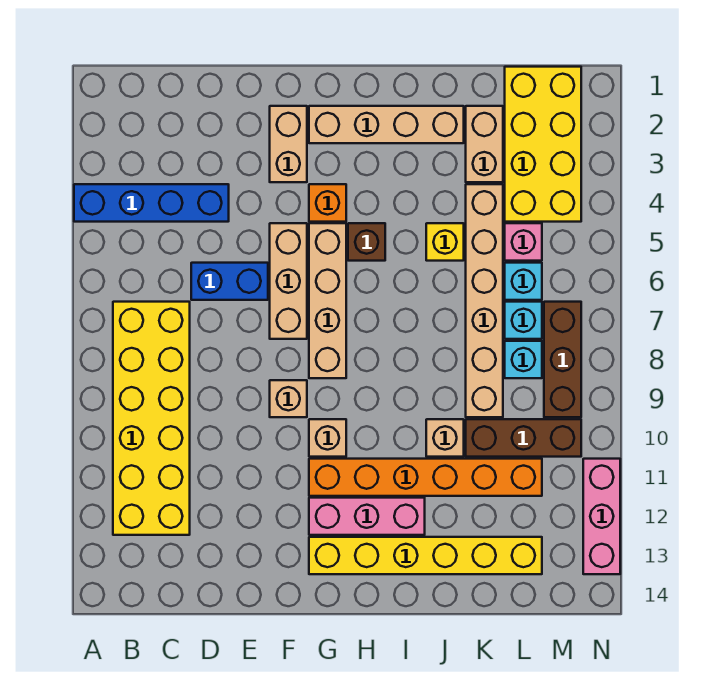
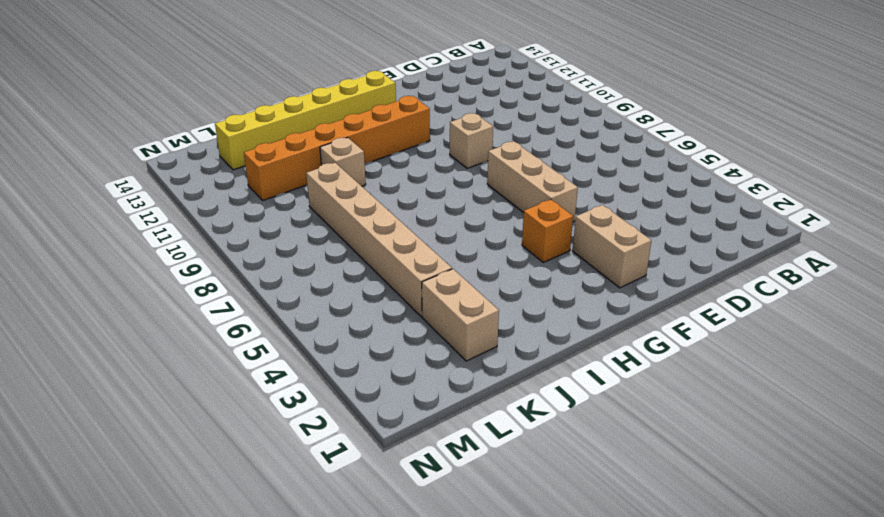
none -> blue brick A4:D4 level 1
none -> yellow brick B7:C12 level 1
none -> blue brick D6:E6 level 1

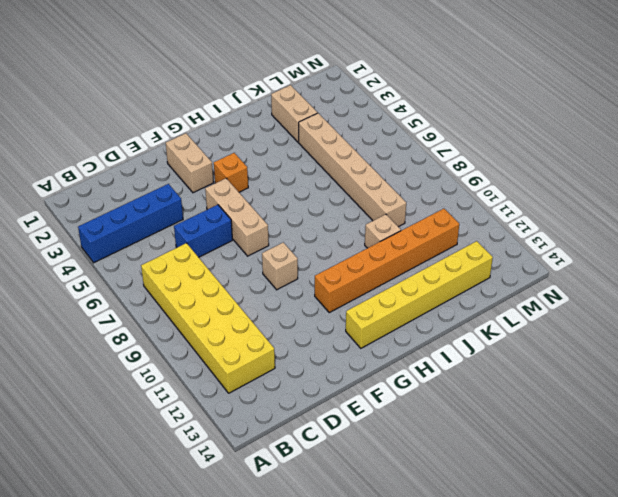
none -> tan brick G2:J2 level 1
none -> tan brick G5:G8 level 1
none -> tan brick G10 level 1

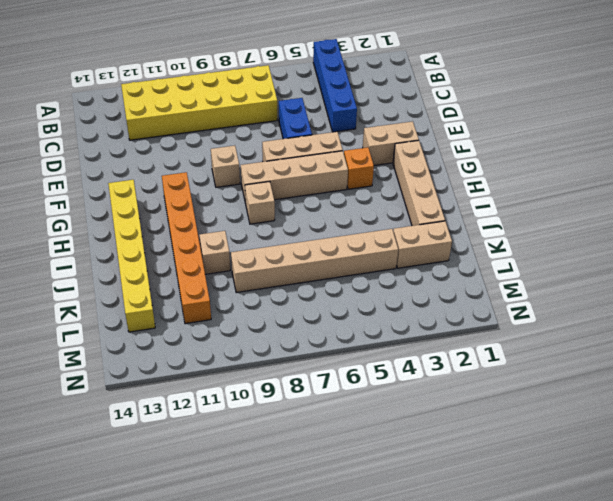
tan brick H8 level 1 -> tan brick G10 level 1
none -> pink brick G12:I12 level 1
none -> brown brick H5 level 1
none -> yellow brick J5 level 1

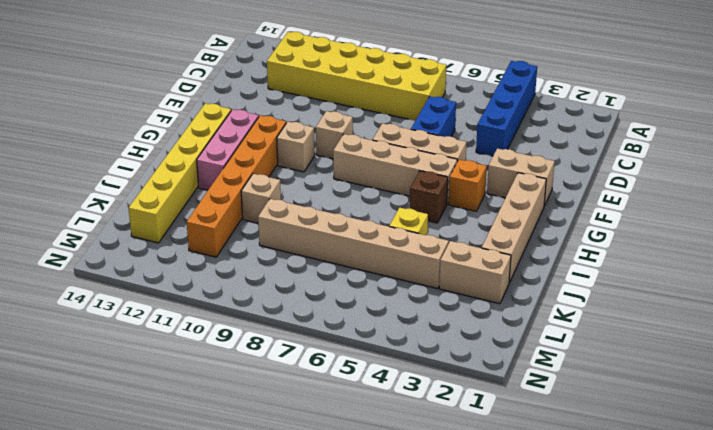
none -> brown brick K10:M10 level 1
none -> yellow brick L1:M4 level 1
none -> pink brick L5 level 1

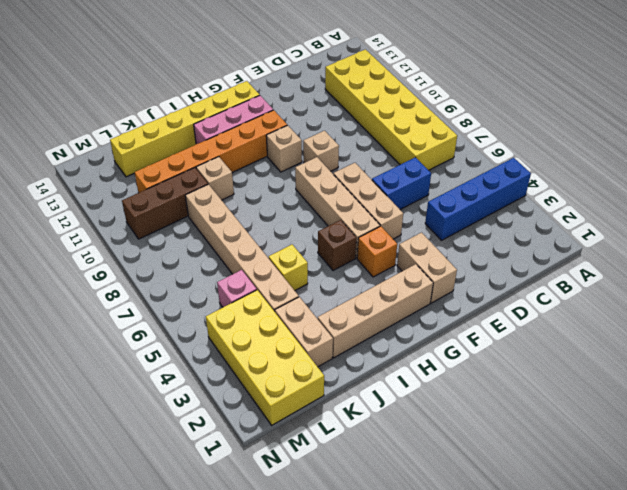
none -> cyan brick L6 level 1
none -> cyan brick L7 level 1
none -> cyan brick L8 level 1

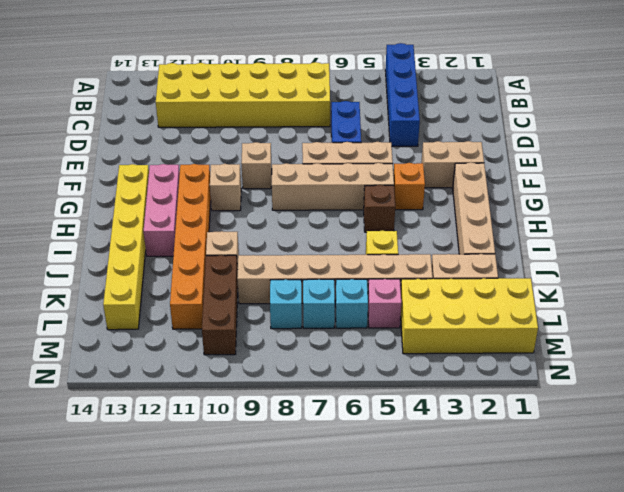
none -> brown brick M7:M9 level 1
none -> pink brick N11:N13 level 1

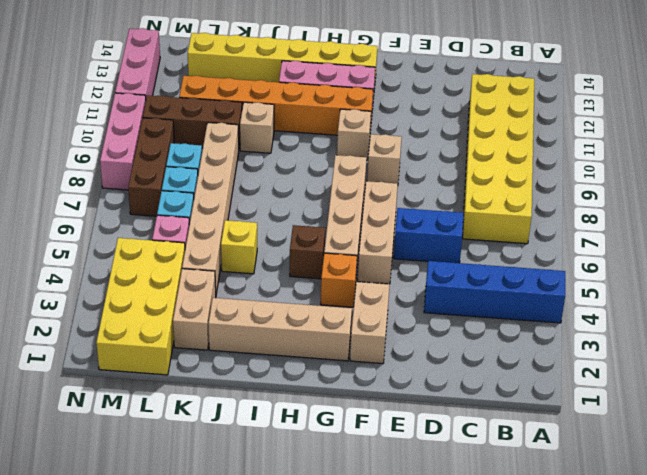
pink brick N8:N10 level 1 -> none

